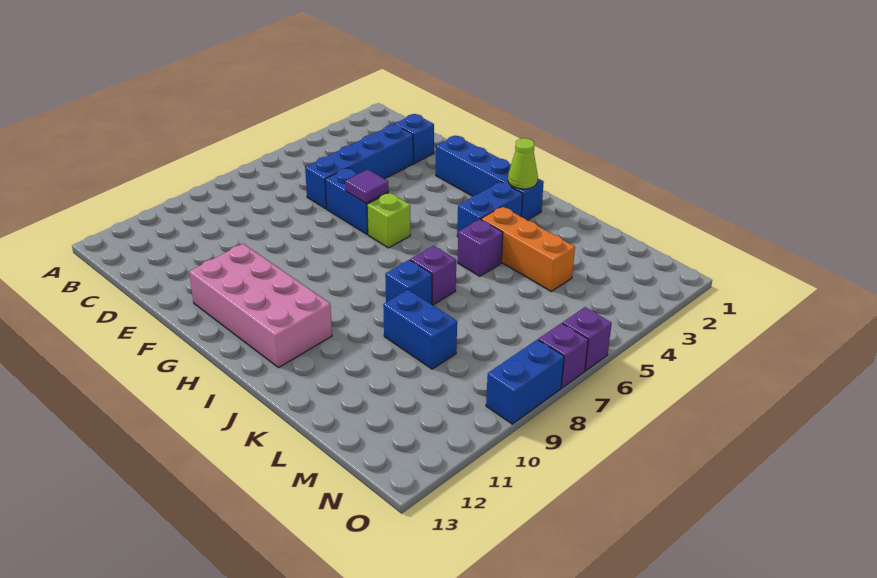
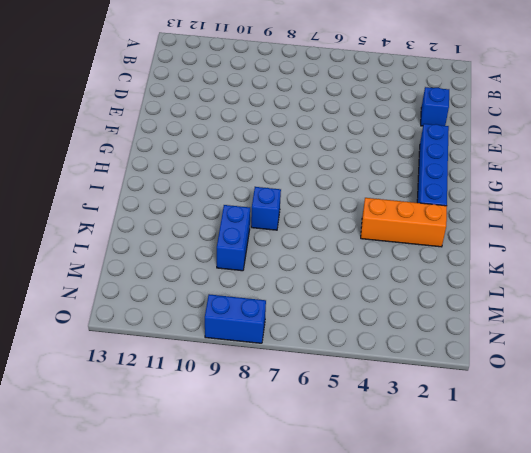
orange brick J2:J4 level 1 -> orange brick J4:L4 level 1
none -> blue brick D3:D6 level 1
none -> blue brick E6:F6 level 1
none -> pink brick F11:I12 level 1

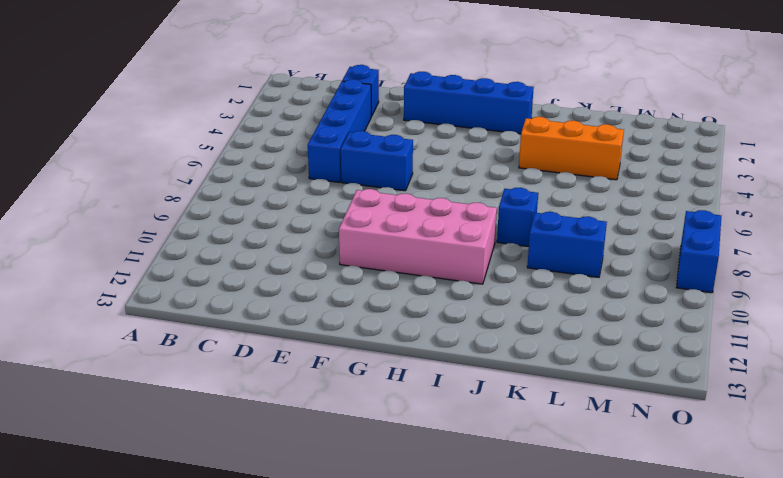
pink brick F9:I10 level 1 -> pink brick F11:I12 level 1
none -> lime brick G6 level 1
none -> blue brick I3:I4 level 1
none -> purple brick J5 level 1

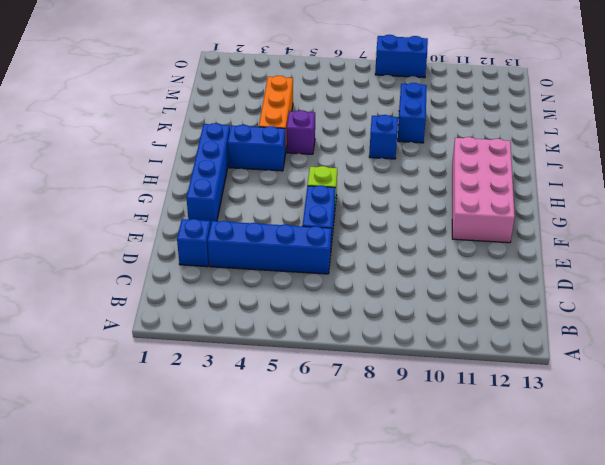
none -> purple brick J7 level 1
none -> purple brick O6 level 1
none -> purple brick O7 level 1

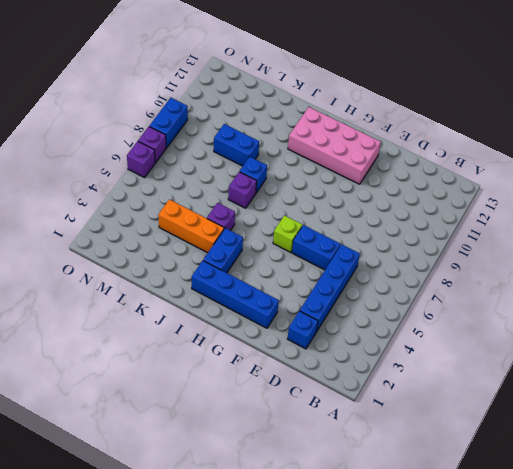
none -> purple tile F6 level 2
none -> lime cone I2 level 2

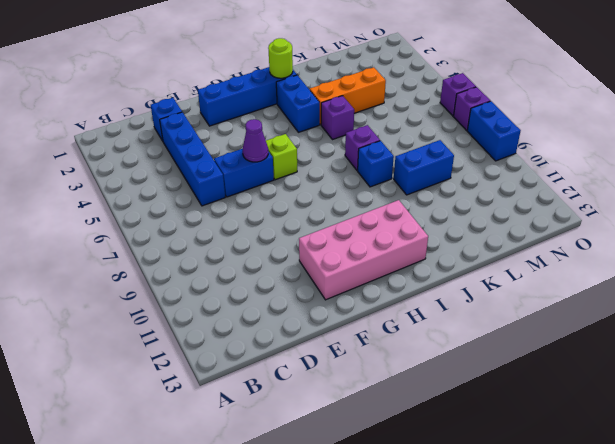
purple cone F6 level 2 -> purple tile F6 level 2
lime round brick I2 level 2 -> lime cone I2 level 2

